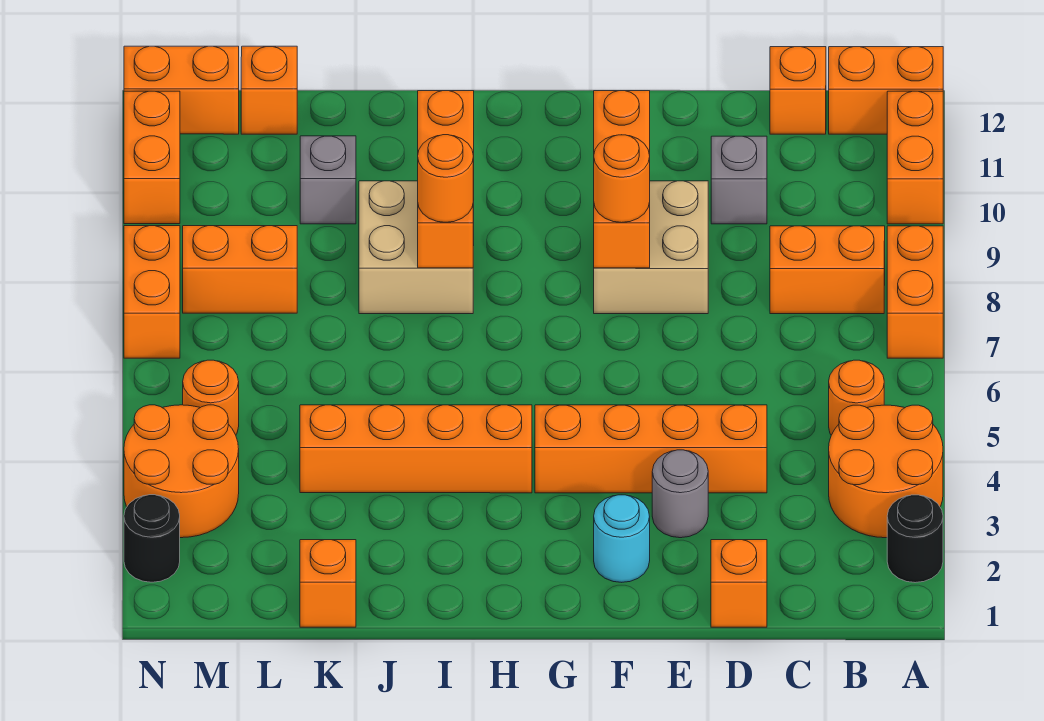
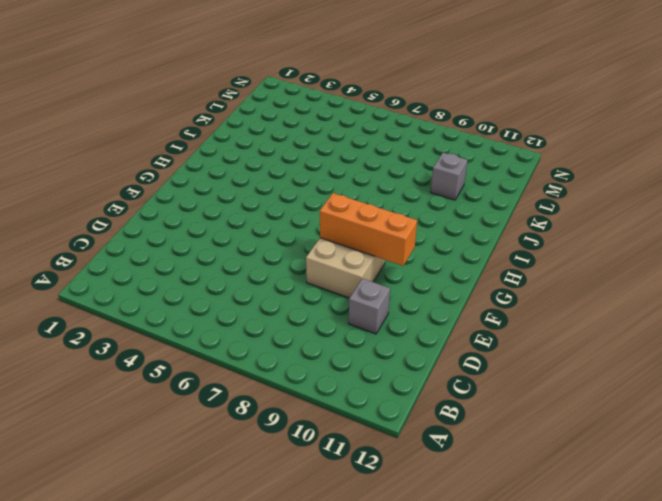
none -> black round brick A2 level 1
none -> orange round brick A3:B4 level 1
none -> orange brick A7:A8 level 1
none -> orange brick A10:A11 level 1

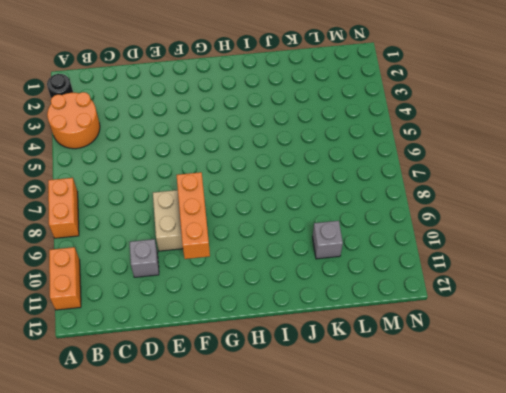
none -> orange brick A12:B12 level 1
none -> orange round brick B5 level 1
none -> orange brick B8:C8 level 1
none -> orange brick C12 level 1

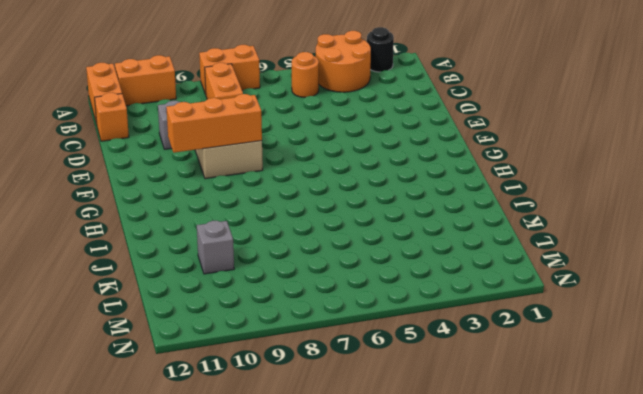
none -> orange brick D1 level 1
none -> orange brick D4:G4 level 1
none -> grey round brick E3 level 1
none -> cyan round brick F2 level 1

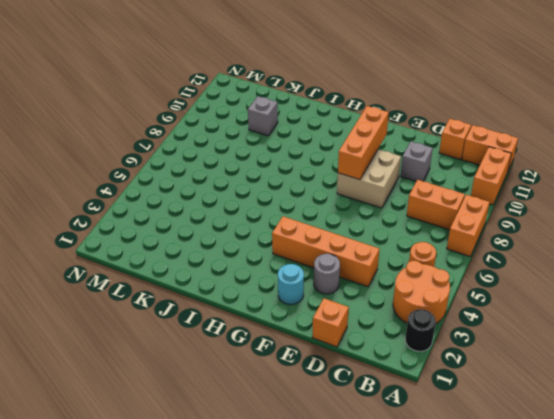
none -> orange brick H4:K4 level 1
none -> tan brick I8:J9 level 1
none -> orange brick K1 level 1
none -> orange brick L8:M8 level 1

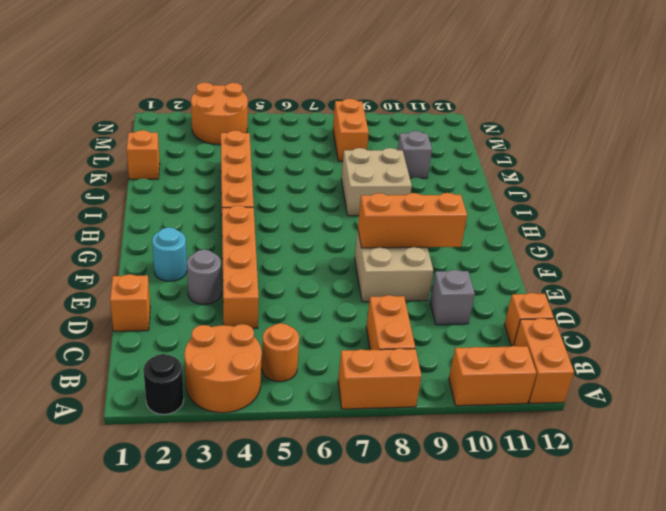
none -> orange brick L12 level 1
none -> orange round brick M5 level 1
none -> orange brick M12:N12 level 1
none -> black round brick N2 level 1

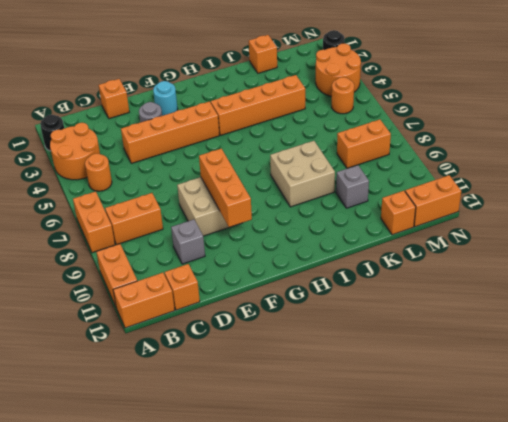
none -> orange brick N7:N8 level 1
none -> orange brick N10:N11 level 1
none -> orange brick I8:I10 level 2
none -> orange round brick F8 level 3

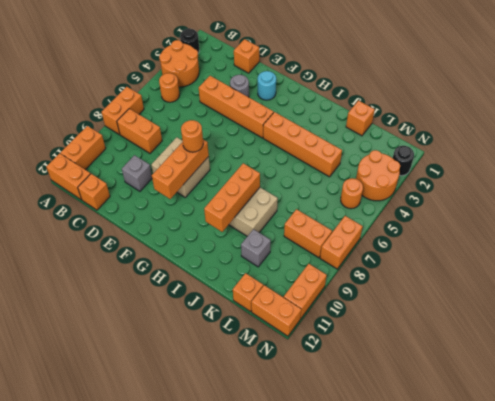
none -> orange round brick I8 level 3

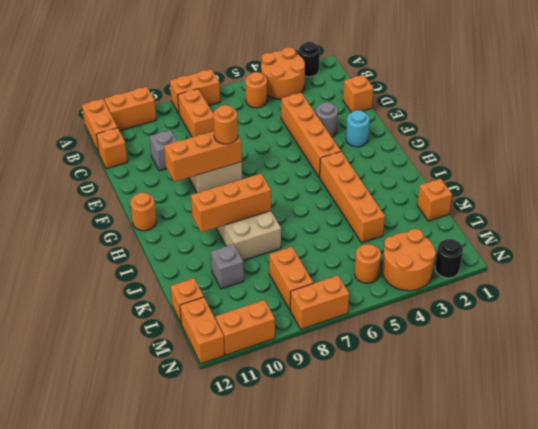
orange round brick G12 level 1 -> orange round brick I8 level 3

